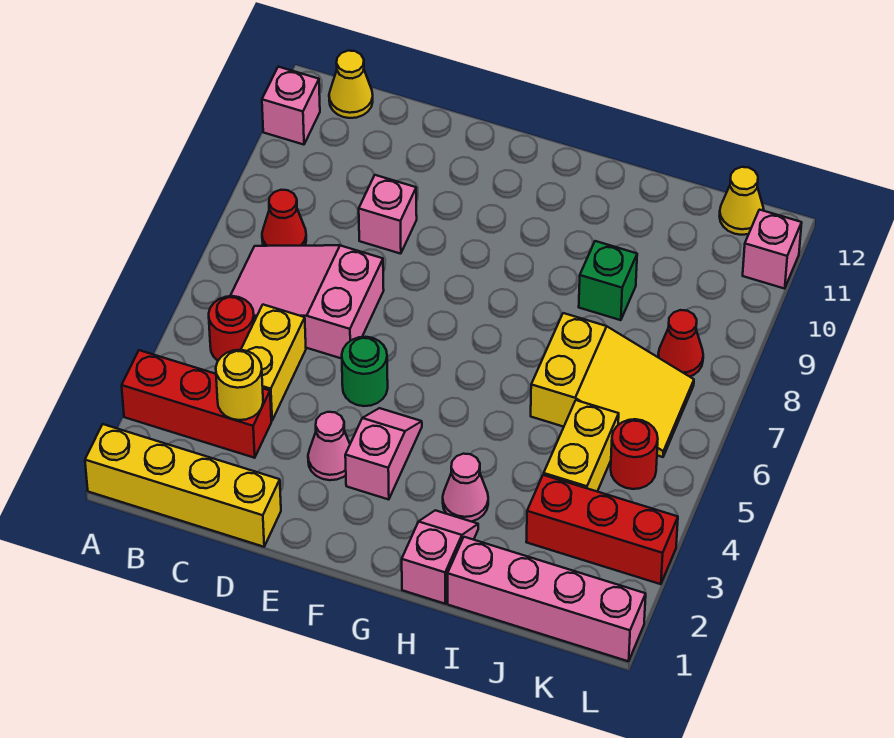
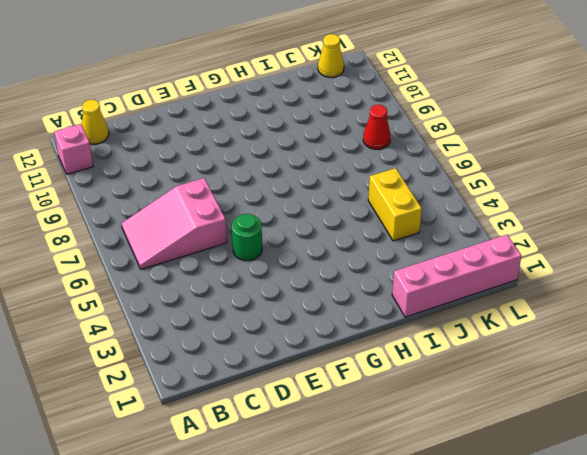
none -> yellow brick A1:D1 level 1
none -> red brick A3:C3 level 1
none -> red round brick B5 level 1

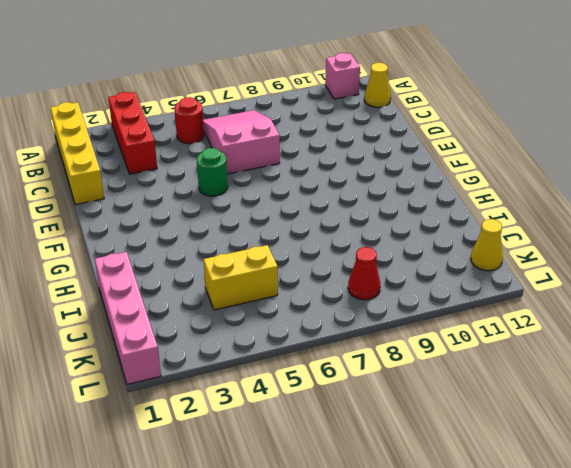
none -> red cone B8 level 1
none -> yellow brick C4:C5 level 1
none -> pink brick D9 level 1

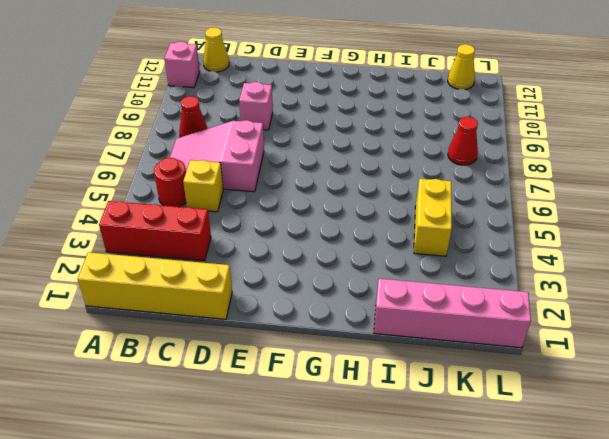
yellow brick C5 level 1 -> yellow brick C4:C5 level 1
none -> pink cone E3 level 1
none -> green round brick E5 level 1
none -> pink slope F3:F4 level 1 top 3

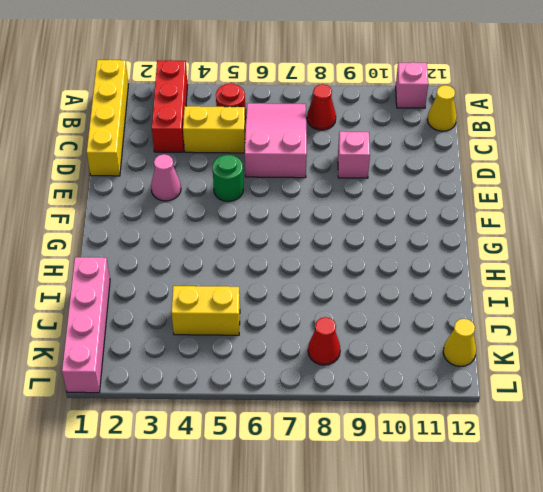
none -> pink slope F3:F4 level 1 top 3
none -> pink slope H1:H2 level 1 top 1
none -> pink cone H3 level 1

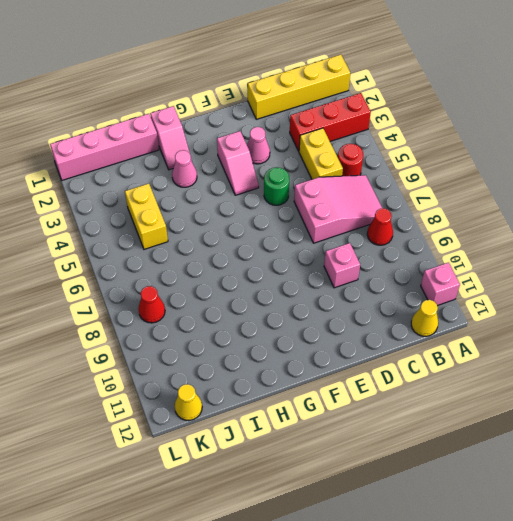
none -> yellow slope I6:K7 level 1 top I
none -> green brick I9 level 1
none -> red brick J3:L3 level 1

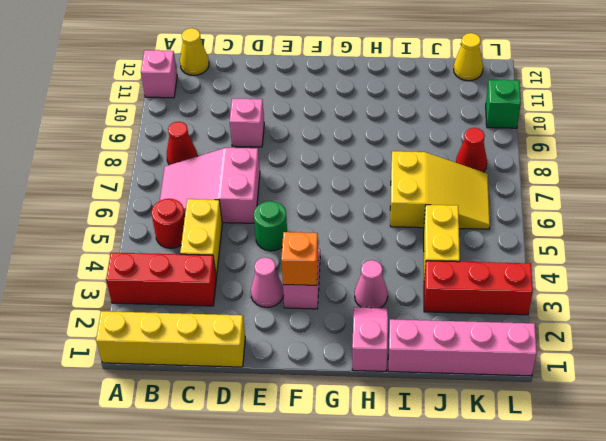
orange brick F3 level 2 -> none
green brick L10 level 1 -> green brick I9 level 1
none -> red round brick K5 level 1
none -> pink brick L11 level 1
none -> yellow round brick C3 level 2

